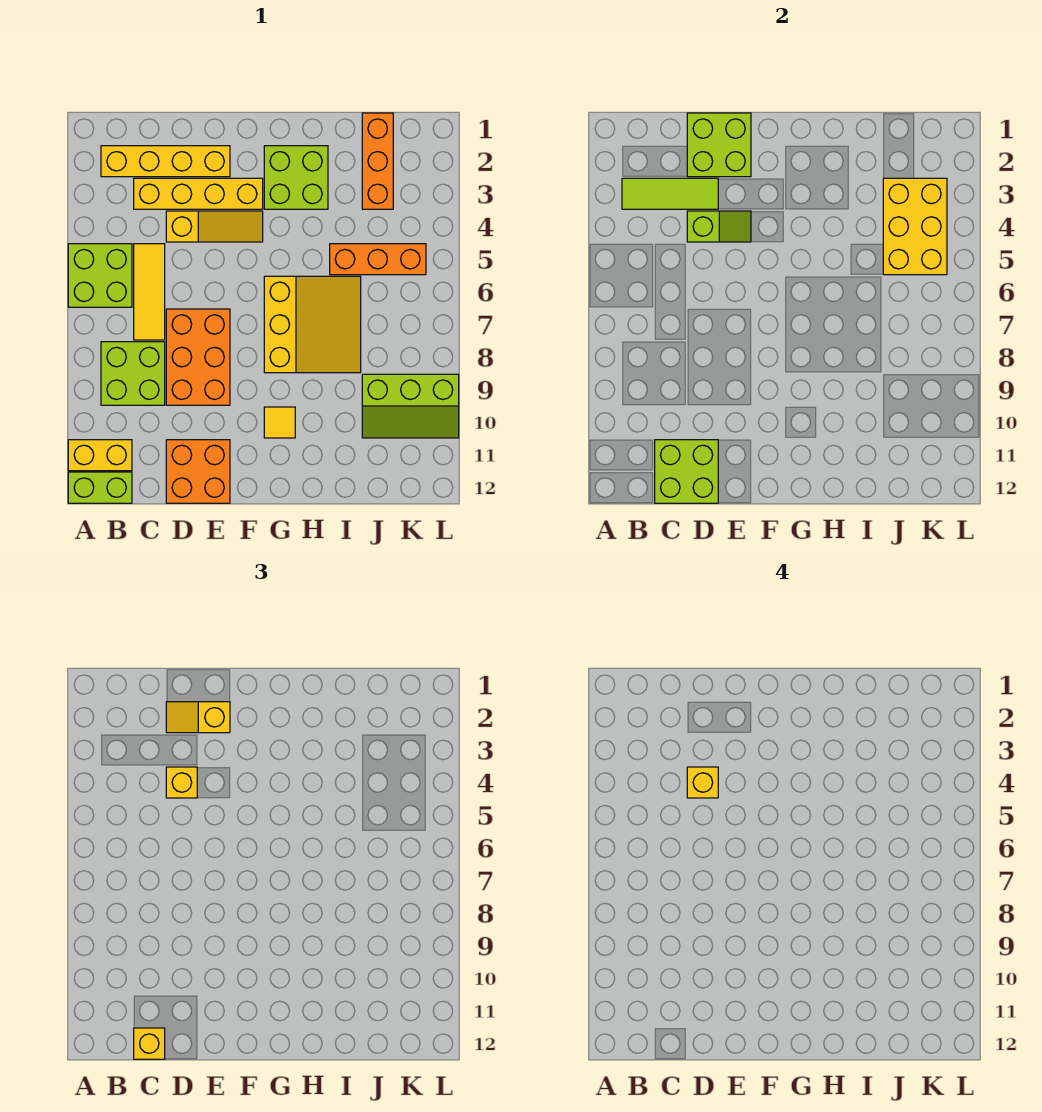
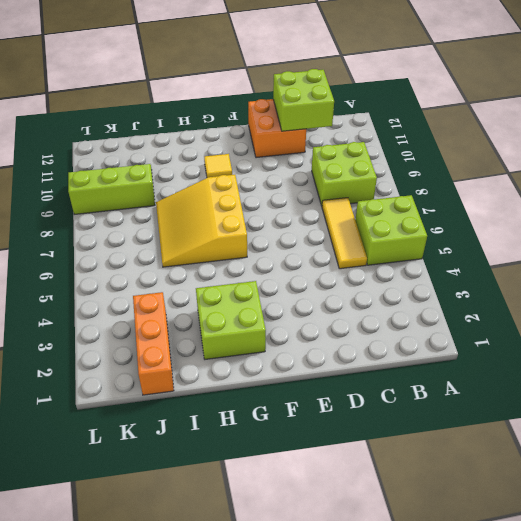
none -> yellow brick A11:B11 level 1
none -> lime brick A12:B12 level 1
none -> yellow brick B2:E2 level 1

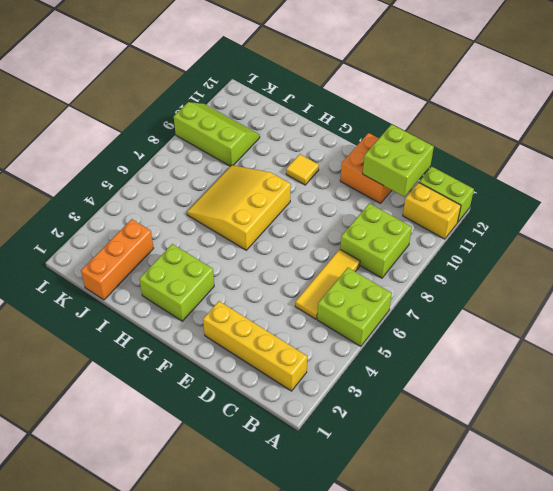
none -> yellow brick C3:F3 level 1
none -> yellow slope D4:F4 level 1 top D
none -> orange brick D7:E9 level 1

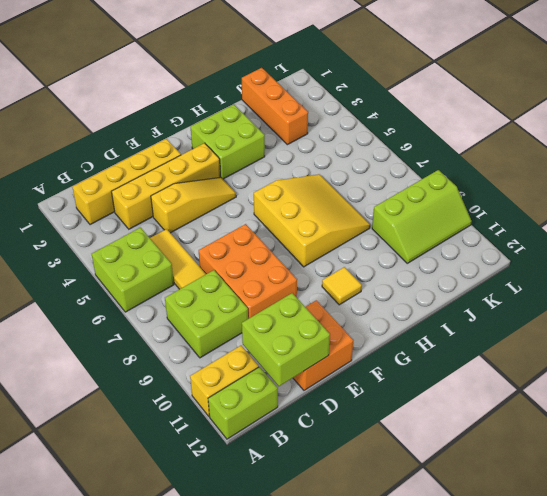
none -> orange brick I5:K5 level 1
none -> lime tile B3:D3 level 2
none -> lime brick D1:E2 level 2

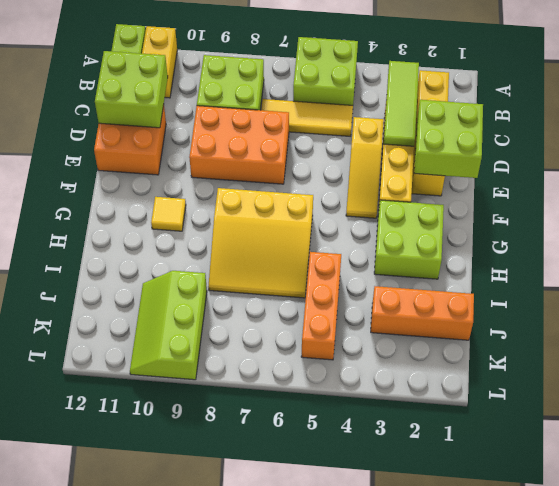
none -> lime slope D4:E4 level 2 top D
none -> yellow brick J3:K5 level 2
none -> yellow brick C12 level 3

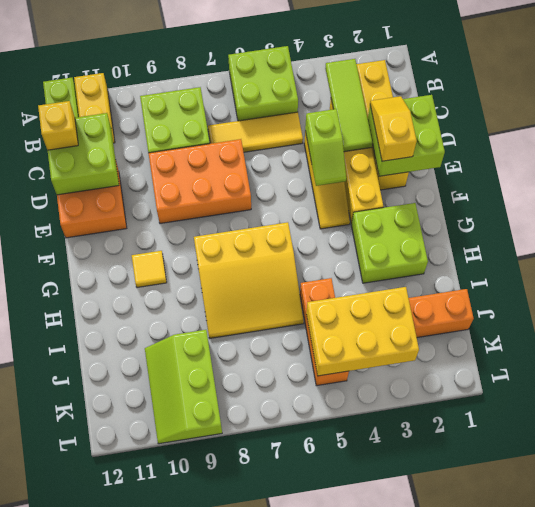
none -> yellow brick D4 level 3
none -> yellow brick D4 level 4

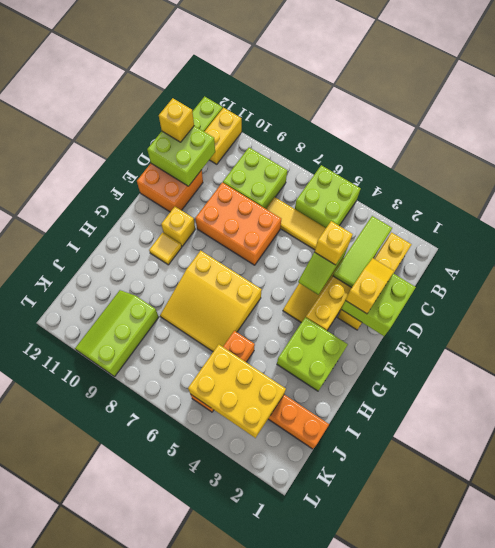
yellow brick F10 level 1 -> yellow brick D4 level 4

